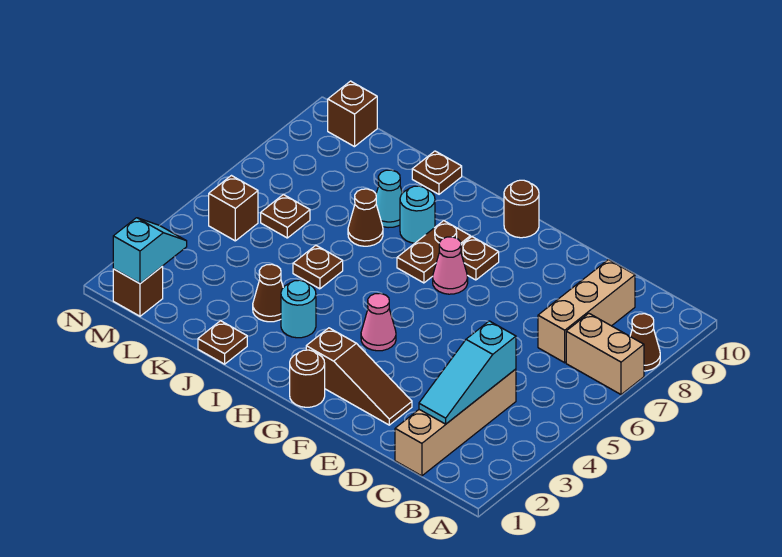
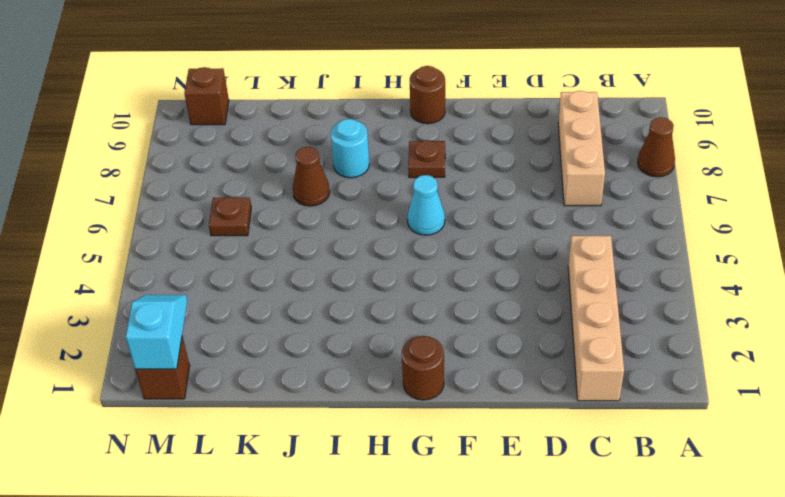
cyan cone G6 level 1 -> cyan cone J8 level 1
none -> tan brick A7:B7 level 1
none -> brown slope E2:G2 level 1 top G
none -> pink cone G4 level 1

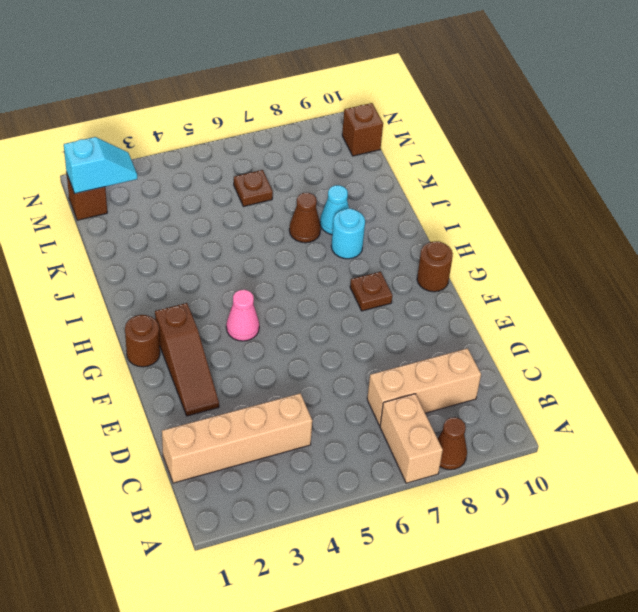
none -> pink cone G7 level 1
none -> brown plate H7:H8 level 1
none -> cyan round brick I3 level 1

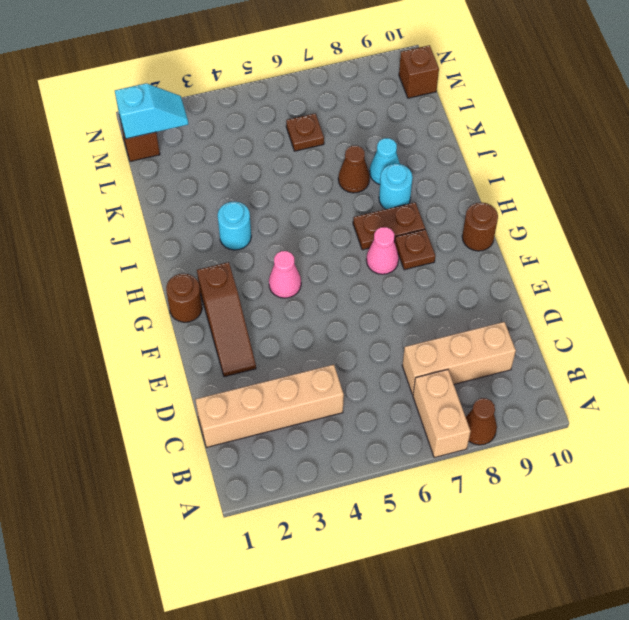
none -> brown plate J1 level 1
none -> brown cone J3 level 1
none -> brown plate J5 level 1

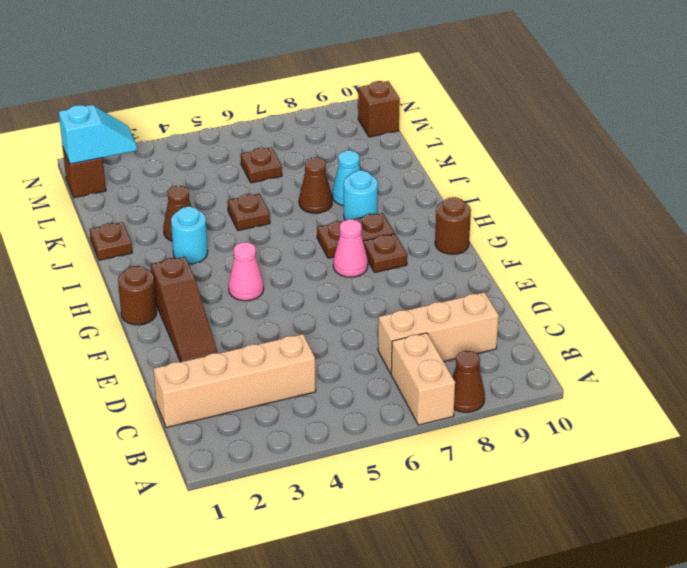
none -> brown plate J10 level 1
none -> brown brick M5 level 1
none -> cyan slope C2:C4 level 2 top 4

